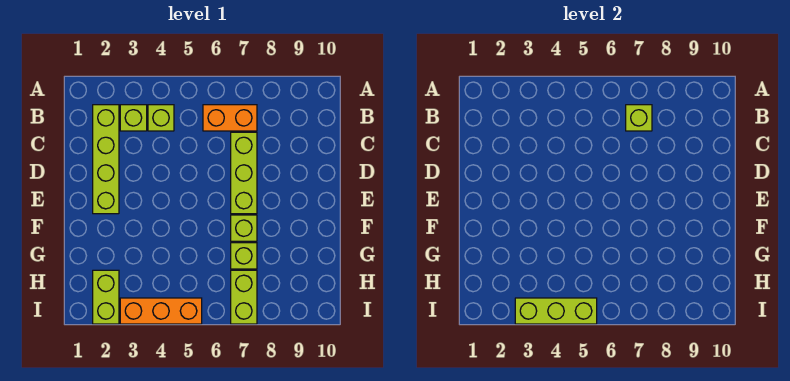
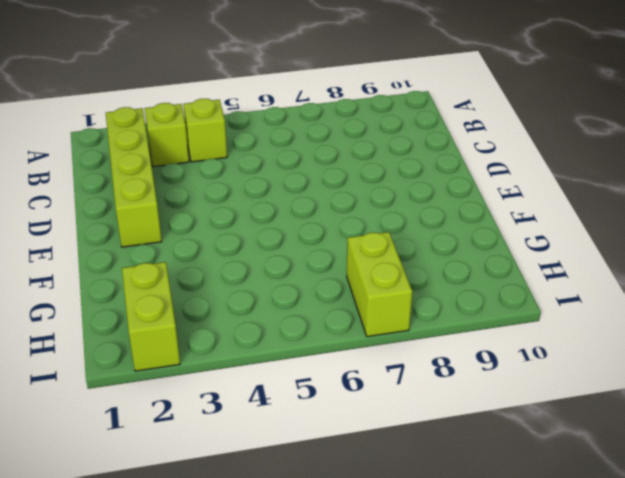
none -> orange brick B6:B7 level 1
none -> lime brick C7:E7 level 1
none -> lime brick F7 level 1

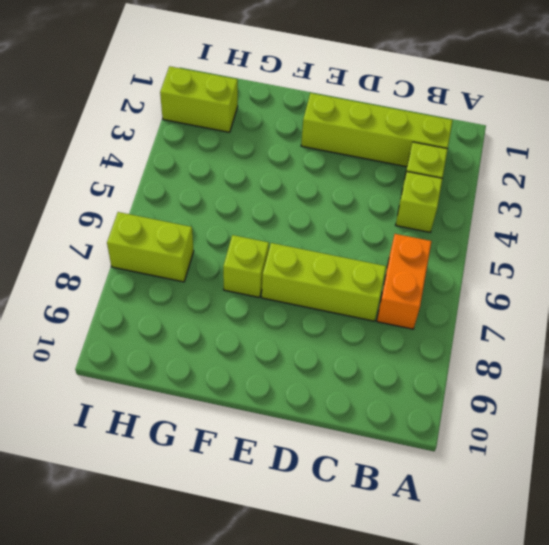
none -> lime brick G7 level 1
none -> orange brick I3:I5 level 1
none -> lime brick B7 level 2

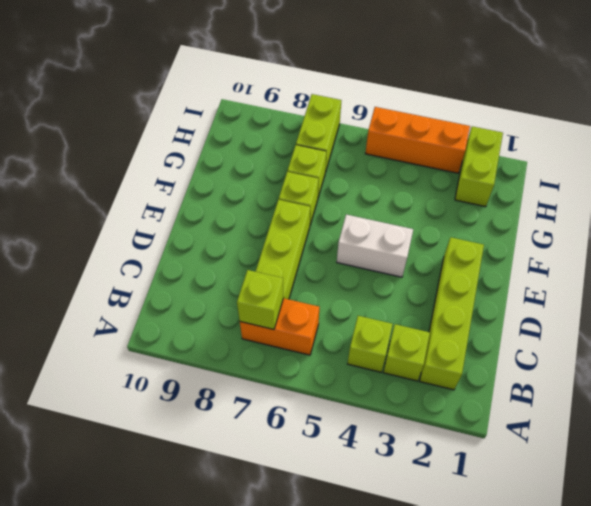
white brick E4:E5 level 1 -> none
none -> lime brick I3:I5 level 2

